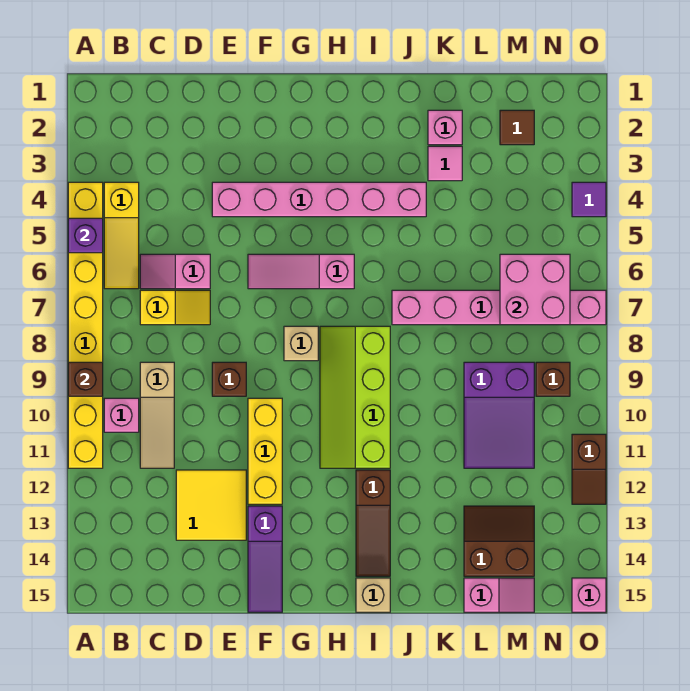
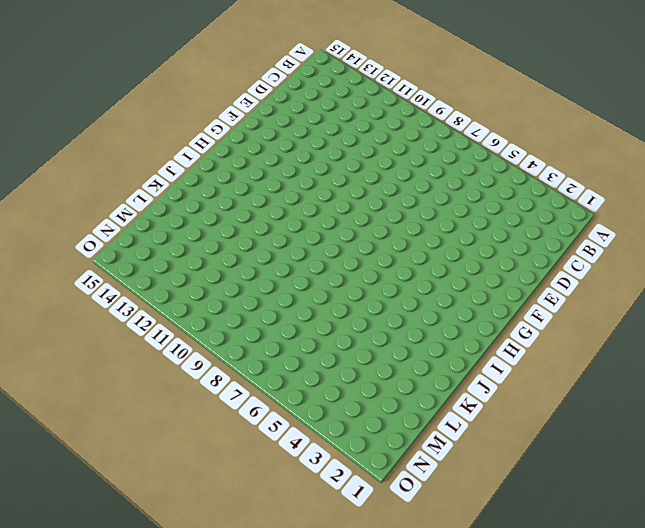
none -> yellow brick A4:A11 level 1
none -> yellow slope B4:B6 level 1 top 4
none -> pink brick B10 level 1
none -> pink slope C6:D6 level 1 top D

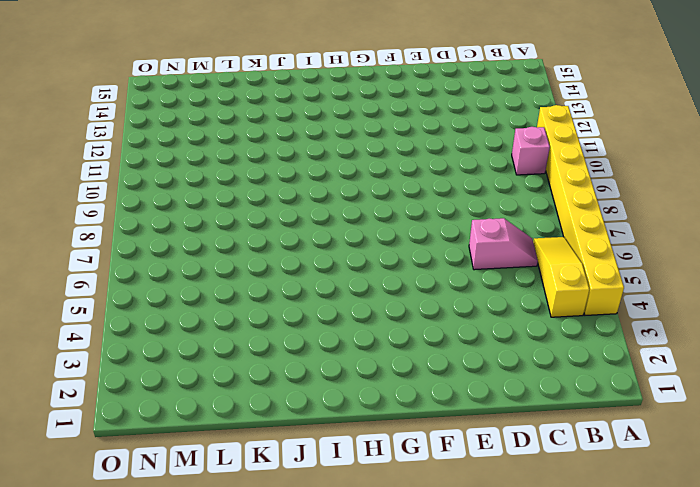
none -> yellow slope C7:D7 level 1 top C
none -> tan slope C9:C11 level 1 top 9
none -> yellow tile D12:E13 level 1
none -> pink brick E4:J4 level 1

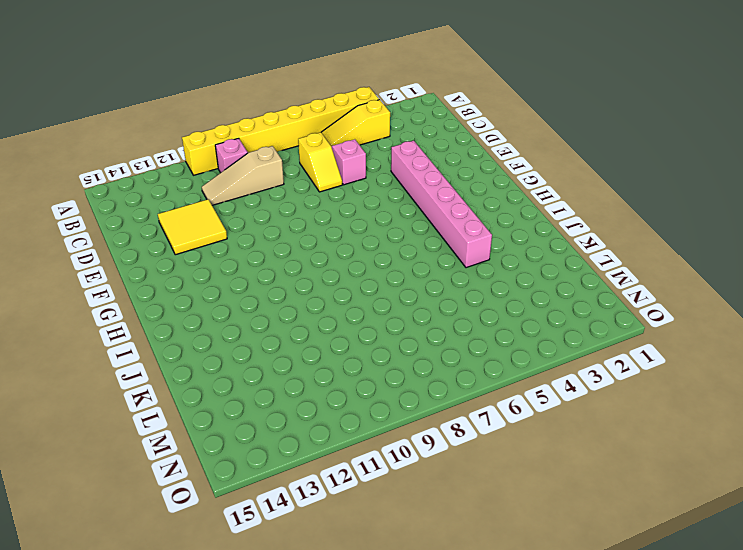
none -> brown brick E9 level 1
none -> pink slope F6:H6 level 1 top H
none -> yellow brick F10:F12 level 1
none -> purple slope F13:F15 level 1 top 13

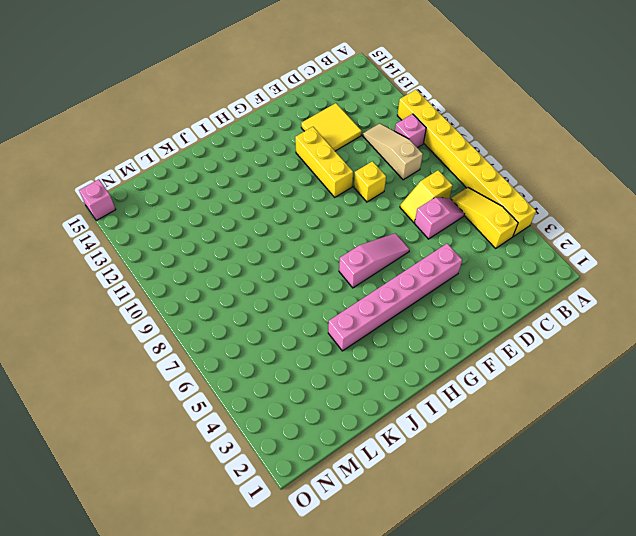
yellow brick E9 level 1 -> brown brick E9 level 1
none -> purple slope F13:F15 level 1 top 13
none -> tan brick G8 level 1
none -> lime slope H8:I11 level 1 top I
none -> brown slope I12:I14 level 1 top 12

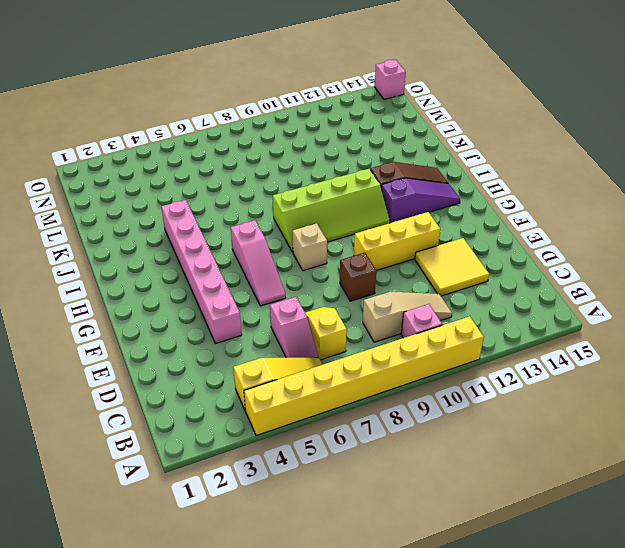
purple slope H12:H14 level 1 top 12 -> purple slope F13:F15 level 1 top 13
none -> tan brick I15 level 1
none -> pink brick J7:O7 level 1
none -> pink brick K2 level 1
none -> pink tile K3 level 1

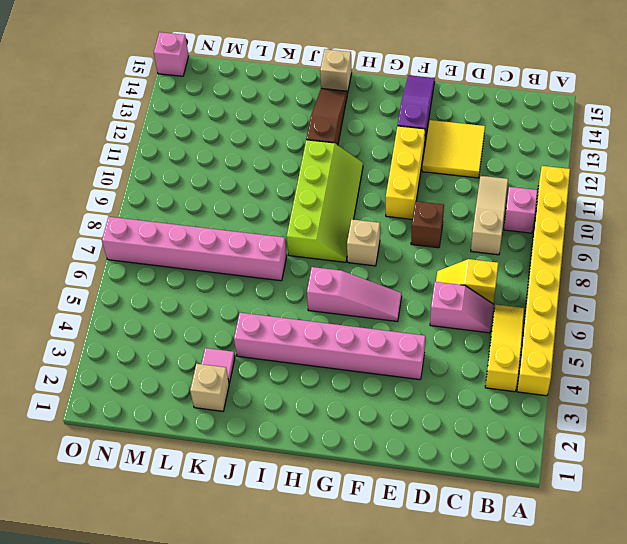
tan brick K2 level 1 -> pink brick K2 level 1
none -> purple slope L9:M11 level 1 top 9
none -> brown slope L13:M14 level 1 top 14
none -> pink slope L15:M15 level 1 top L
none -> brown tile M2 level 1

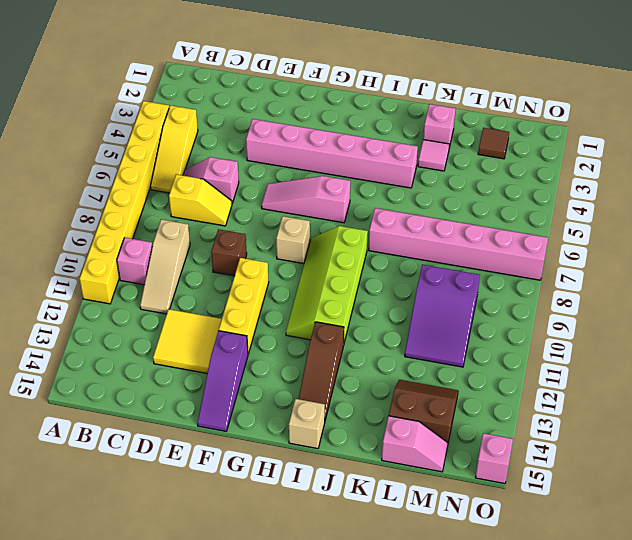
none -> brown brick N9 level 1
none -> purple tile O4 level 1
none -> brown slope O11:O12 level 1 top 11
none -> purple brick A5 level 2

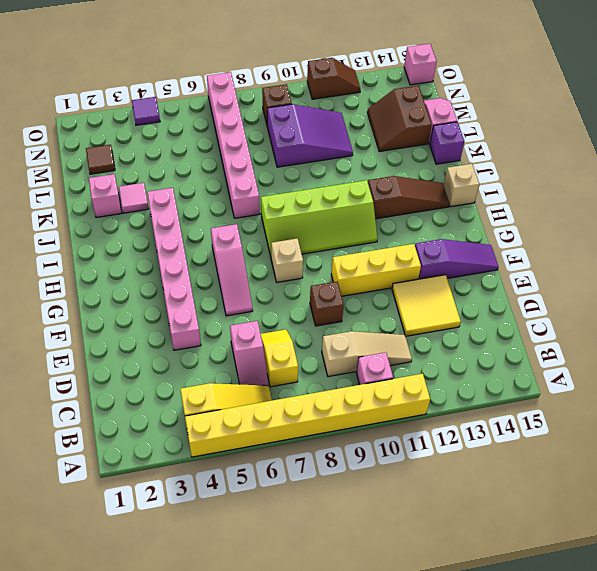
purple brick K15 level 1 -> purple brick A5 level 2
none -> brown brick A9 level 2
none -> pink brick M6:N7 level 2

